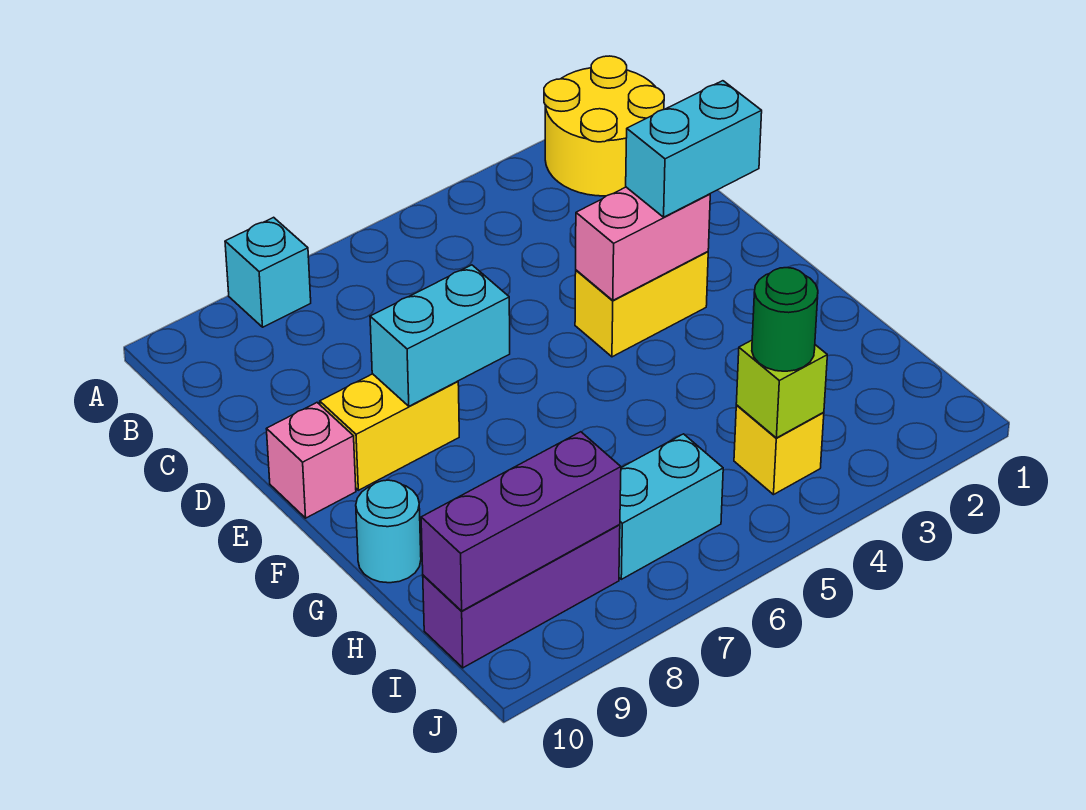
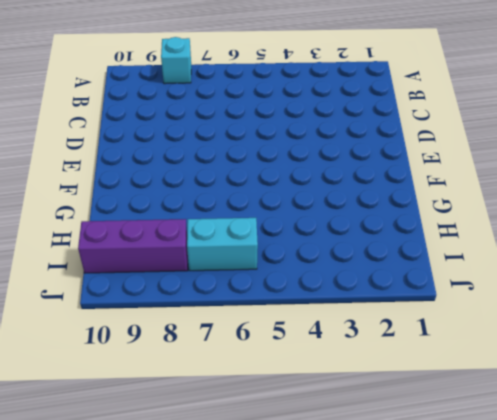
none -> yellow round brick A1:B2 level 1
none -> yellow brick E3:E4 level 1
none -> yellow brick E8:E9 level 1

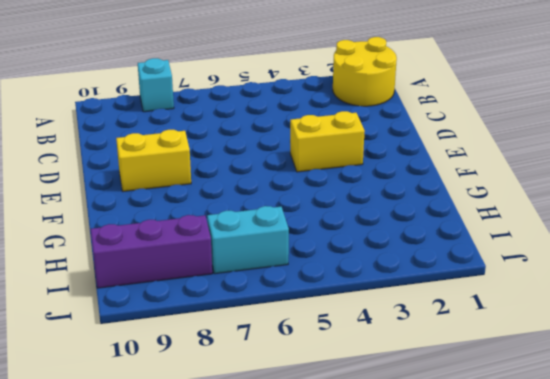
none -> pink brick E10 level 1
none -> cyan round brick G10 level 1
none -> yellow brick I4 level 1

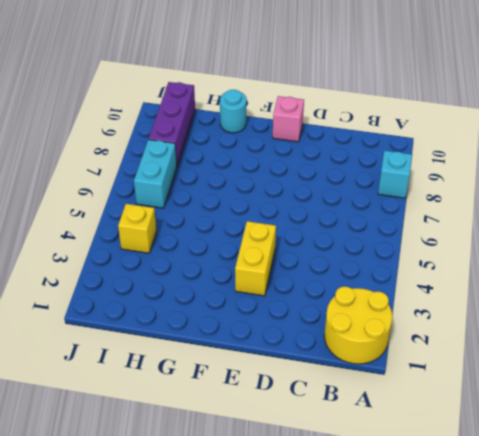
none -> yellow brick E8:E9 level 1
none -> pink brick E3:E4 level 2
none -> cyan brick E7:E8 level 2

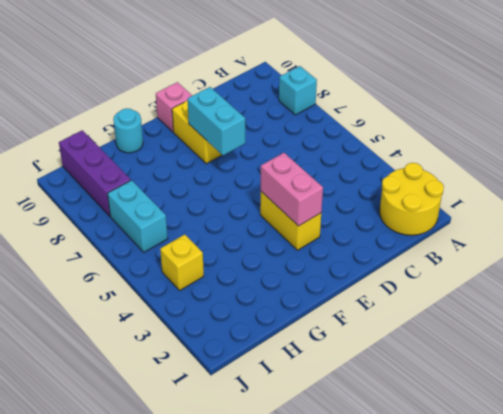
none -> lime brick I4 level 2
none -> purple brick I8:I10 level 2
none -> cyan brick E2:E3 level 3

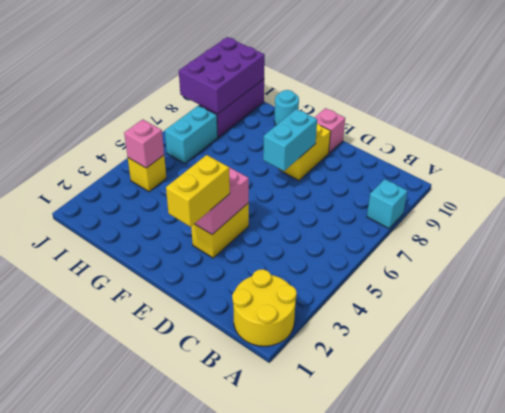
yellow brick E2:E3 level 3 -> cyan brick E2:E3 level 3
pink brick I4 level 2 -> lime brick I4 level 2
purple brick I8:J10 level 2 -> purple brick I8:I10 level 2
none -> green round brick I4 level 3

